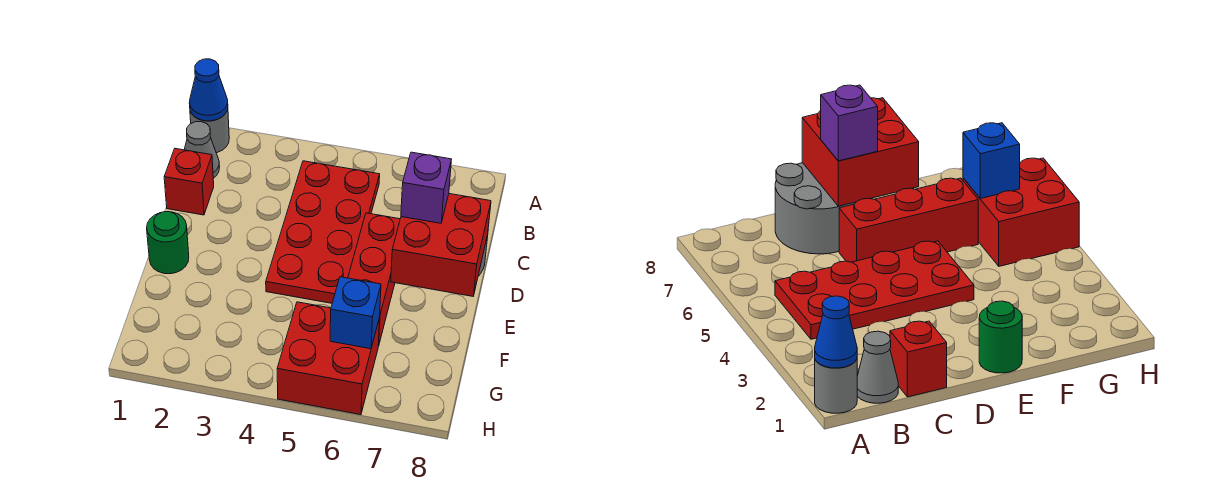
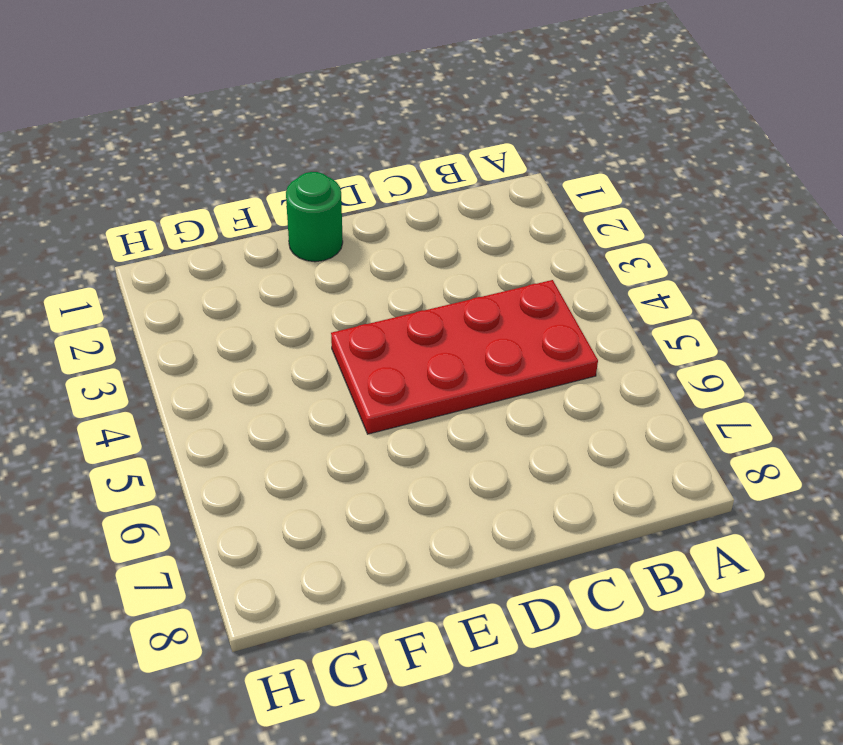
none -> grey round brick A1 level 1
none -> grey cone B1 level 1
none -> red brick C1 level 1

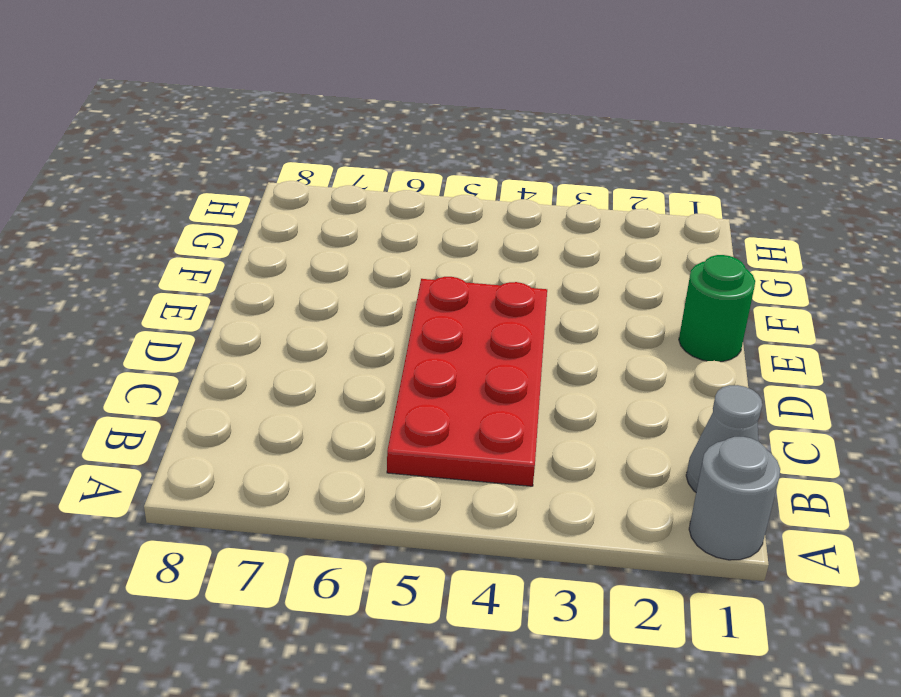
none -> red brick C1 level 1
none -> grey round brick C7:D8 level 1
none -> red brick D6:F6 level 1

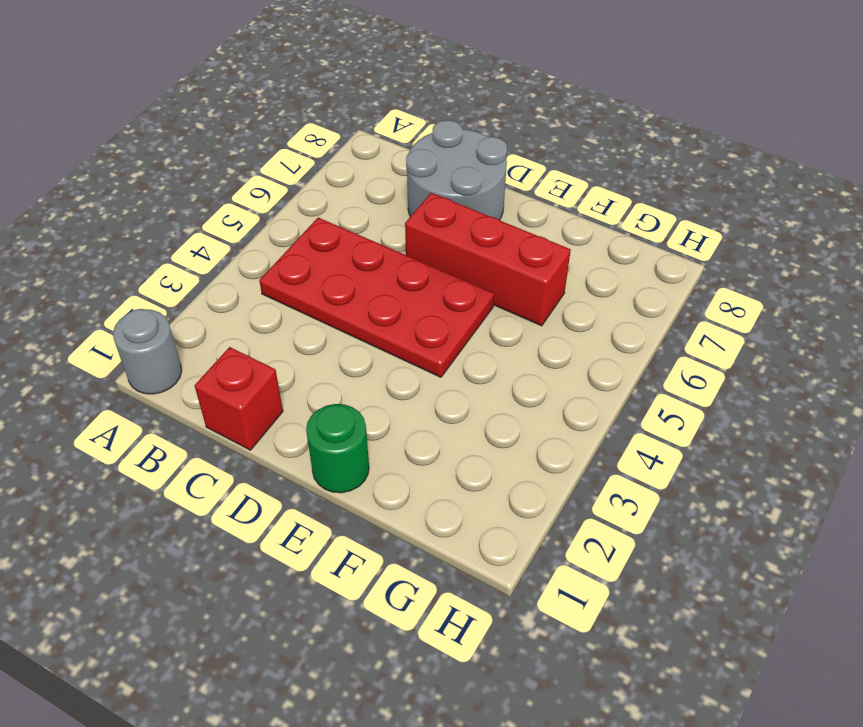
none -> grey cone B1 level 1
none -> red brick G5:H6 level 1
none -> blue cone A1 level 2

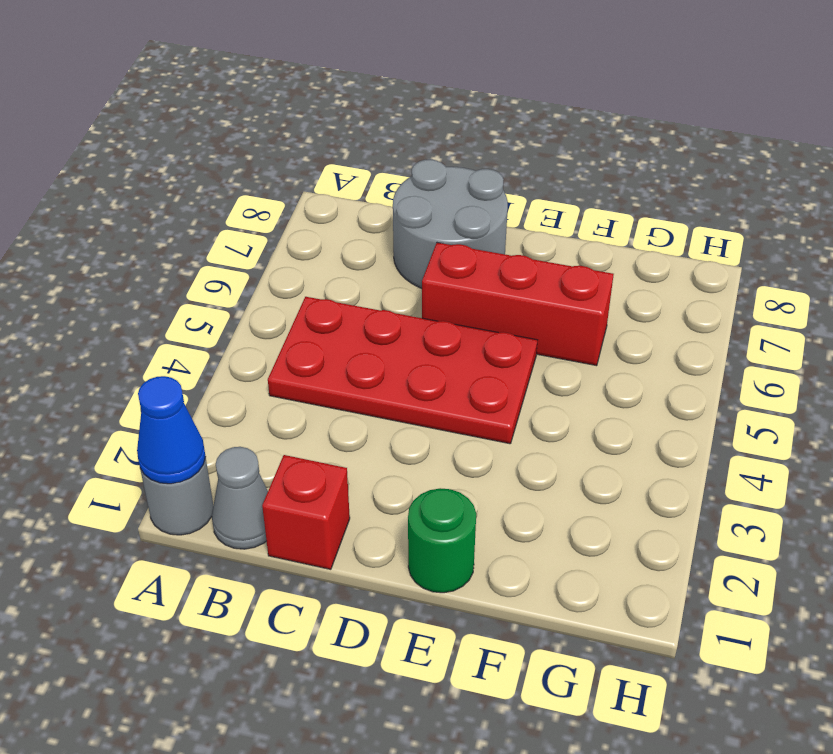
none -> red brick G5:H6 level 1
none -> red brick D7:E8 level 2
none -> blue brick G6 level 2

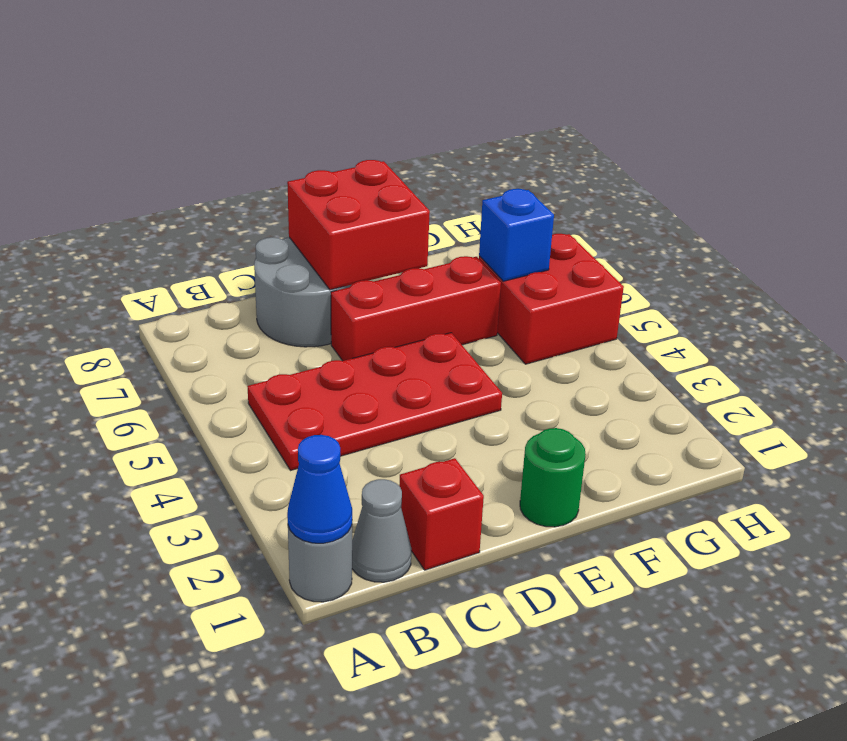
none -> purple brick D7 level 3

